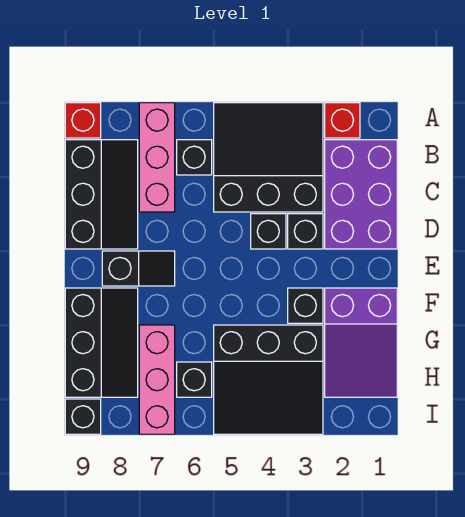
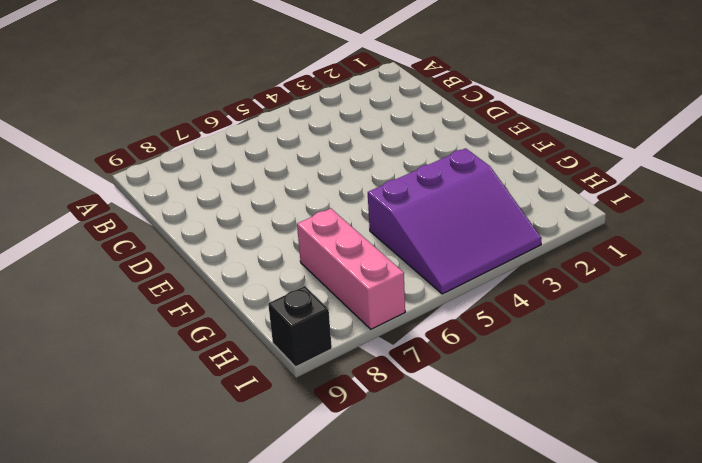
purple slope G3:I5 level 1 top G -> black slope G3:I5 level 1 top G
none -> red brick A2 level 1
none -> black slope A3:C5 level 1 top C
none -> pink brick A7:C7 level 1

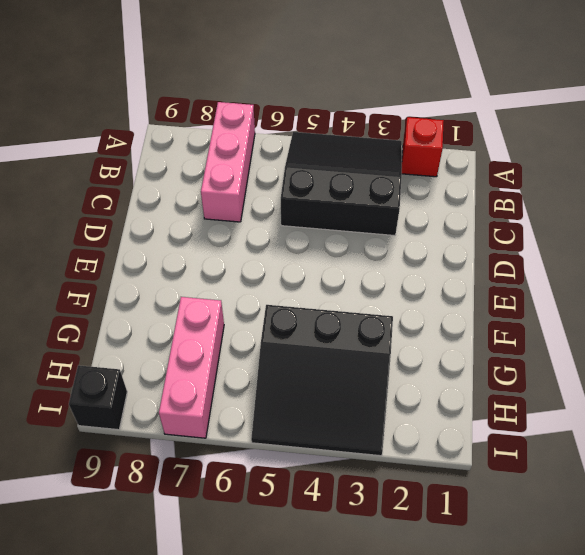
none -> red brick A9 level 1
none -> purple brick B1:D2 level 1
none -> black brick B6 level 1

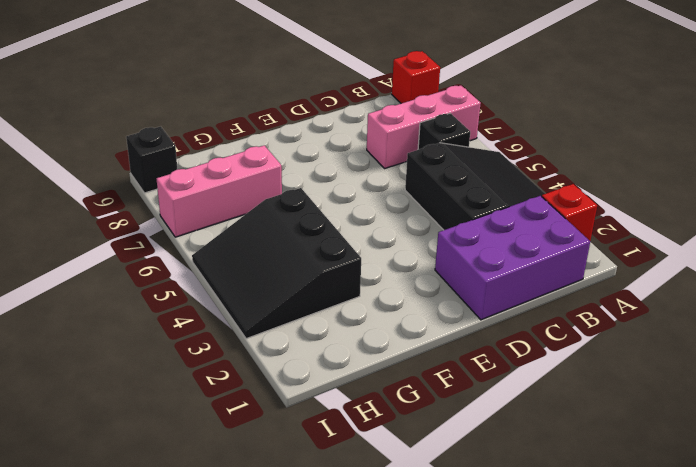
none -> black slope B8:D9 level 1 top 9
none -> black brick D3 level 1
none -> black brick D4 level 1

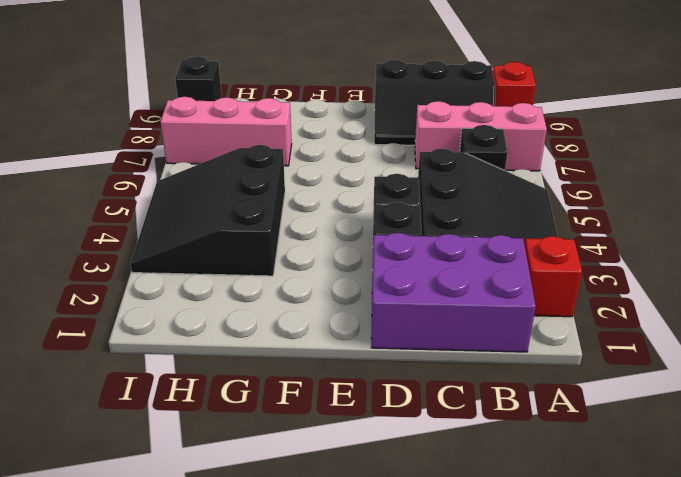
none -> black slope E7:E8 level 1 top 8
none -> purple slope F1:H2 level 1 top F
none -> black brick F3 level 1

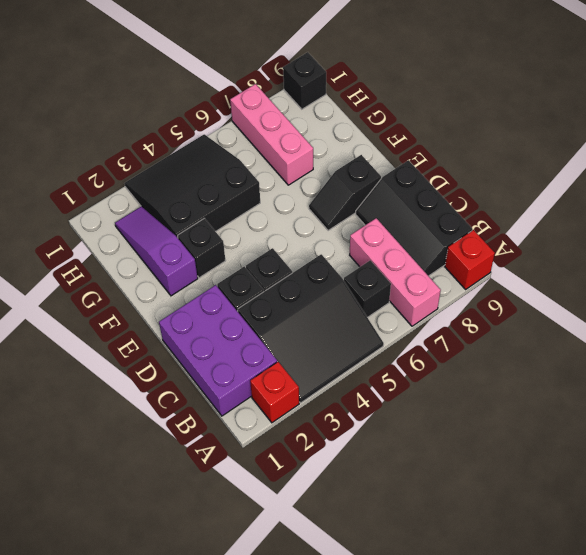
purple slope F2:H2 level 1 top F -> purple slope F1:H2 level 1 top F
none -> black slope F8:H9 level 1 top 9
none -> black brick H6 level 1

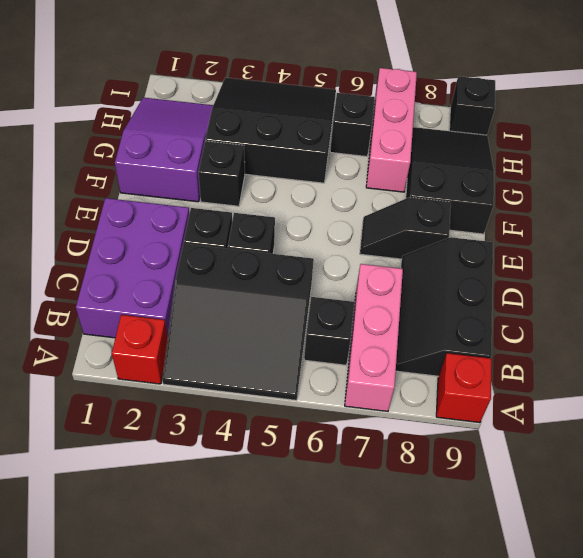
black slope F8:H9 level 1 top F -> black slope F8:H9 level 1 top 9

